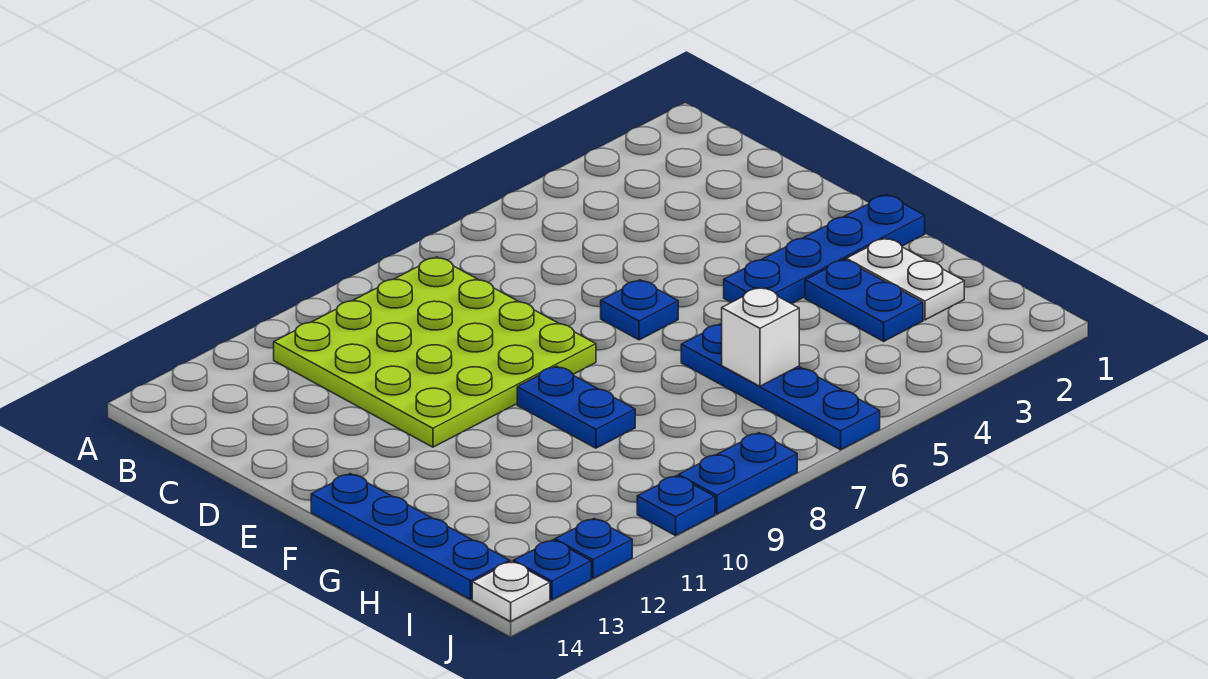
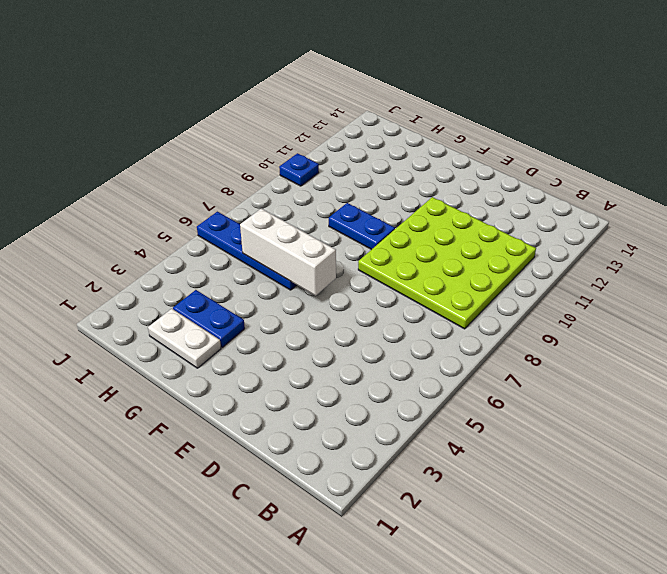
white brick F6:H6 level 2 -> white brick H6 level 2
none -> blue plate E6 level 1
none -> blue plate F1:F4 level 1
none -> blue plate F14:I14 level 1

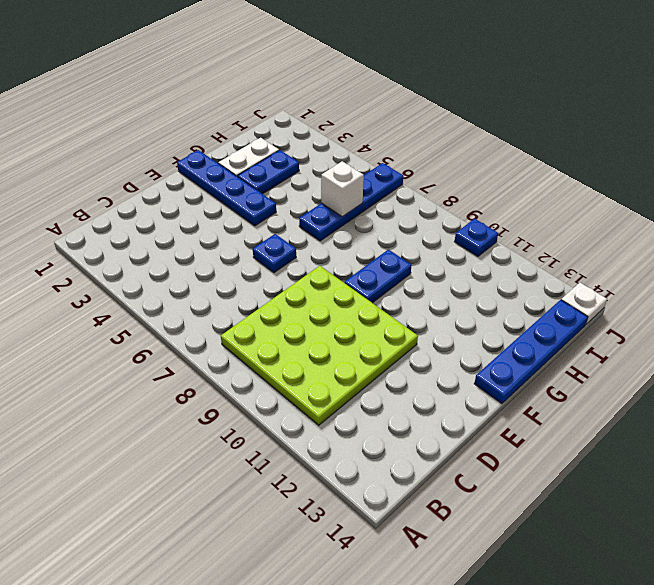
none -> blue plate J8:J9 level 1
none -> blue plate J12 level 1
none -> blue plate J13 level 1

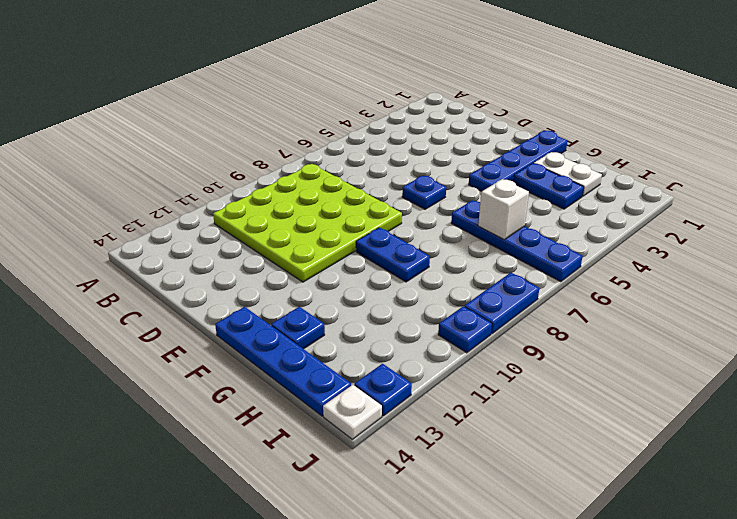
blue plate G13 level 1 -> blue plate J12 level 1

